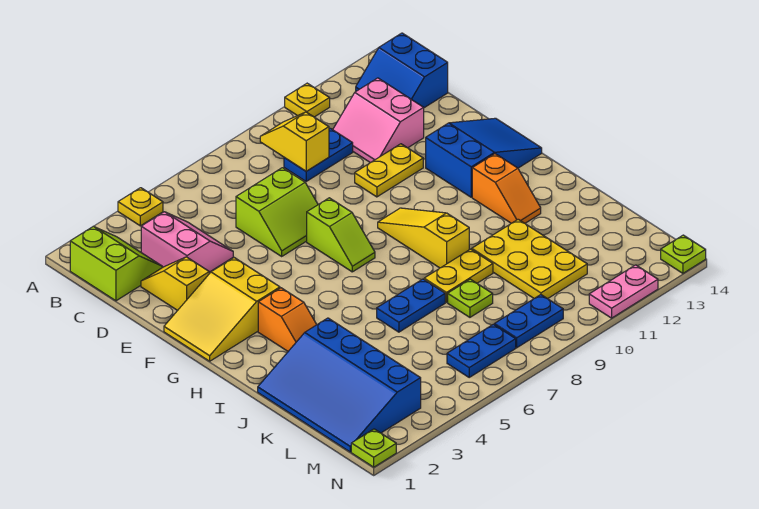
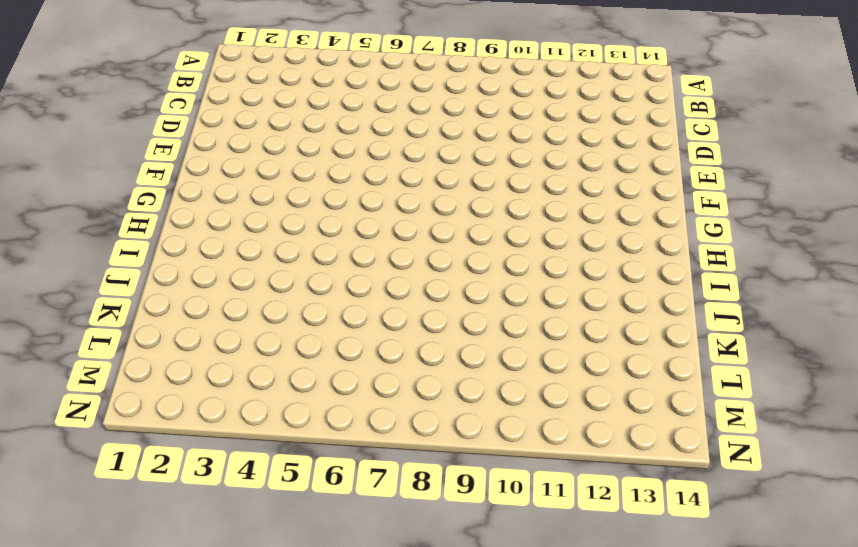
none -> yellow plate A4 level 1
none -> yellow plate A11 level 1
none -> lime slope B1:C2 level 1 top 1

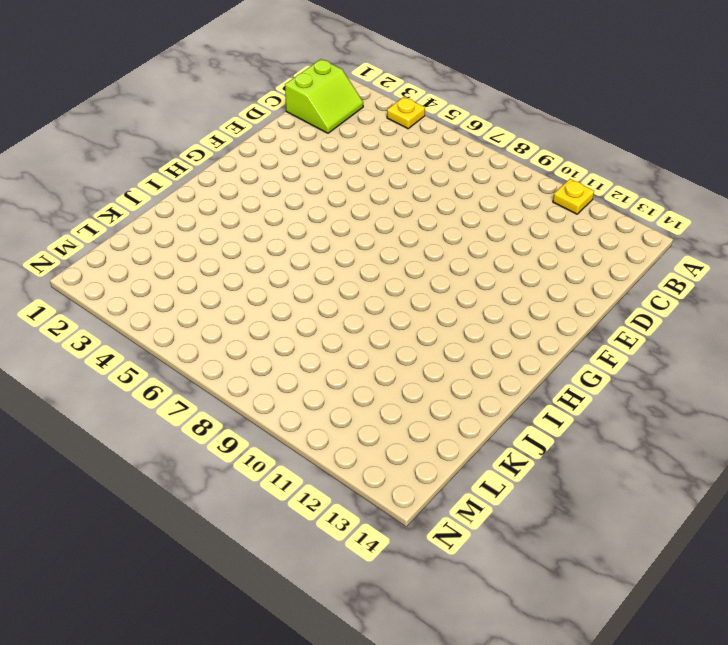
none -> blue slope B13:C14 level 1 top 14
none -> pink slope C3:D4 level 1 top 3
none -> blue plate C9:C10 level 1

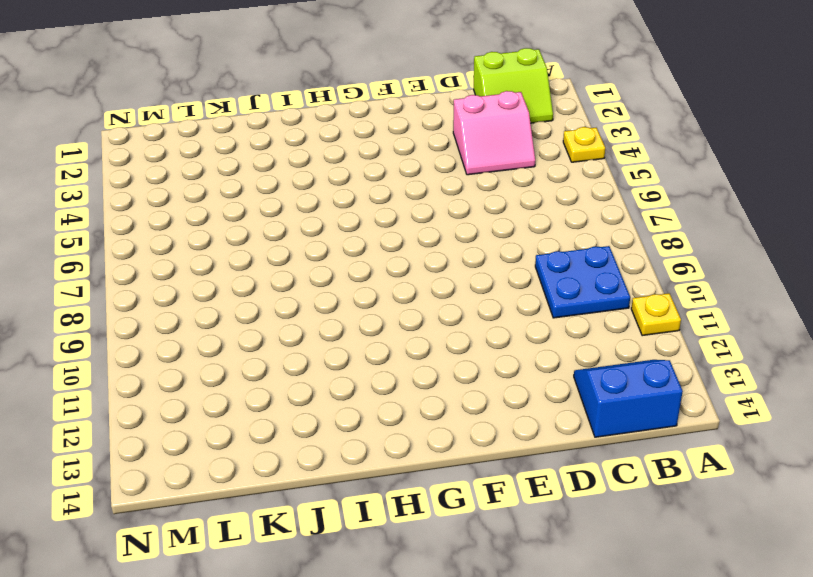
blue plate B9:C10 level 1 -> blue plate C9:C10 level 1
none -> pink slope C11:D12 level 1 top 12
none -> yellow slope D2:E2 level 1 top E
none -> lime slope D6:E7 level 1 top D

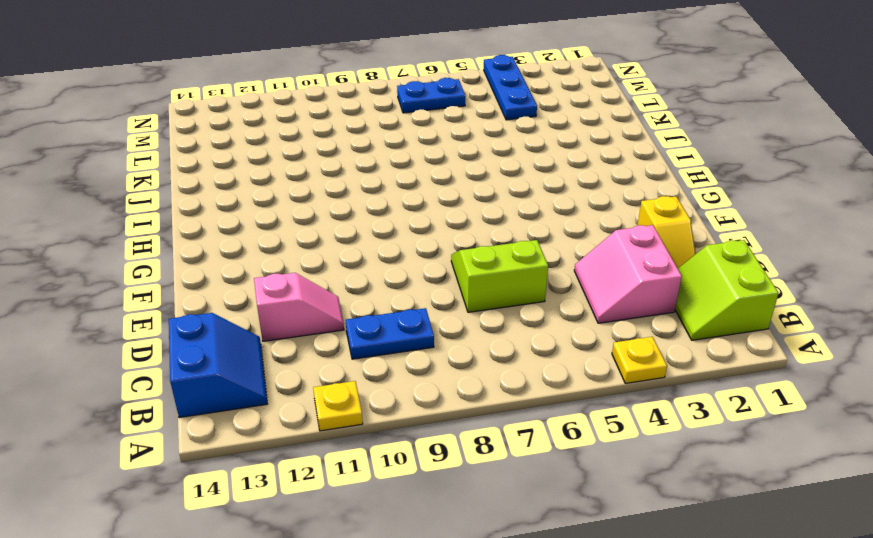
pink slope D11:D12 level 1 top 12 -> pink slope C11:D12 level 1 top 12
blue plate L4:N4 level 1 -> none
none -> yellow plate E10:E11 level 1
none -> yellow slope F1:G3 level 1 top 3
none -> lime slope F7:G7 level 1 top F

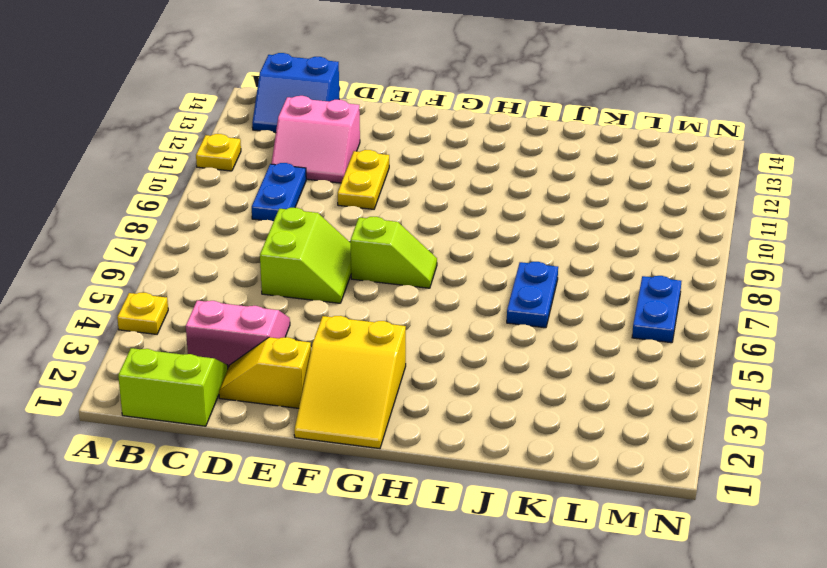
none -> blue slope F12:G14 level 1 top 12
none -> yellow slope G9:I9 level 1 top I
none -> orange slope H3:I3 level 1 top H

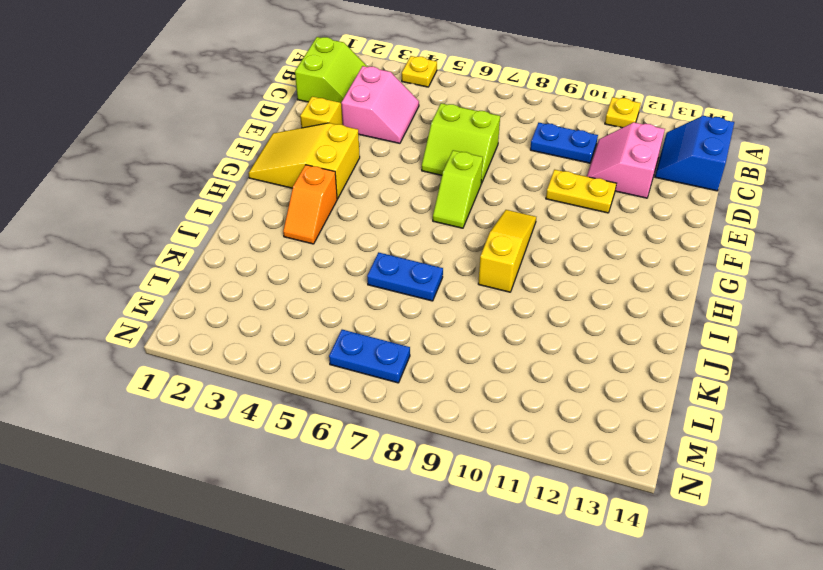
none -> blue slope F12:G14 level 1 top 12
none -> orange slope H12:I12 level 1 top H
none -> blue slope J1:M3 level 1 top 3

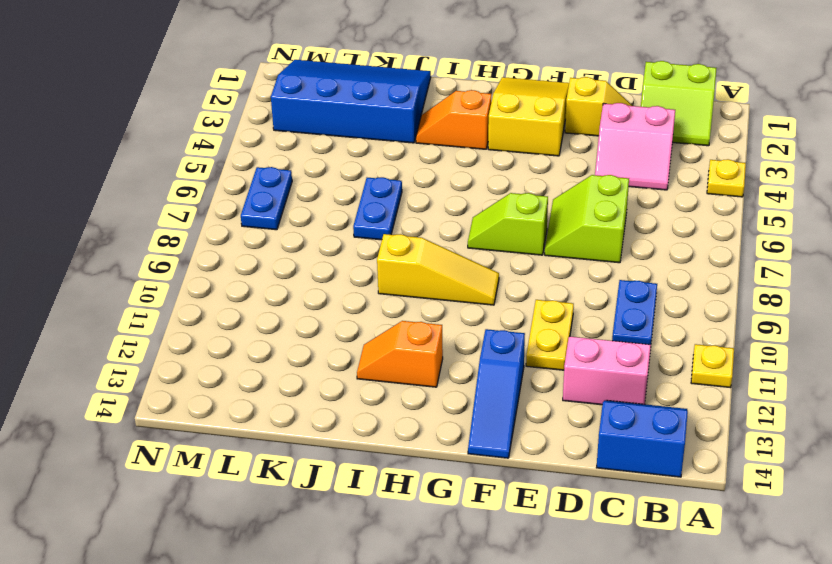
blue slope F12:F14 level 1 top 12 -> blue slope F12:G14 level 1 top 12
none -> yellow plate J8:J9 level 1
none -> yellow plate J10:L11 level 1
none -> lime plate K8 level 1

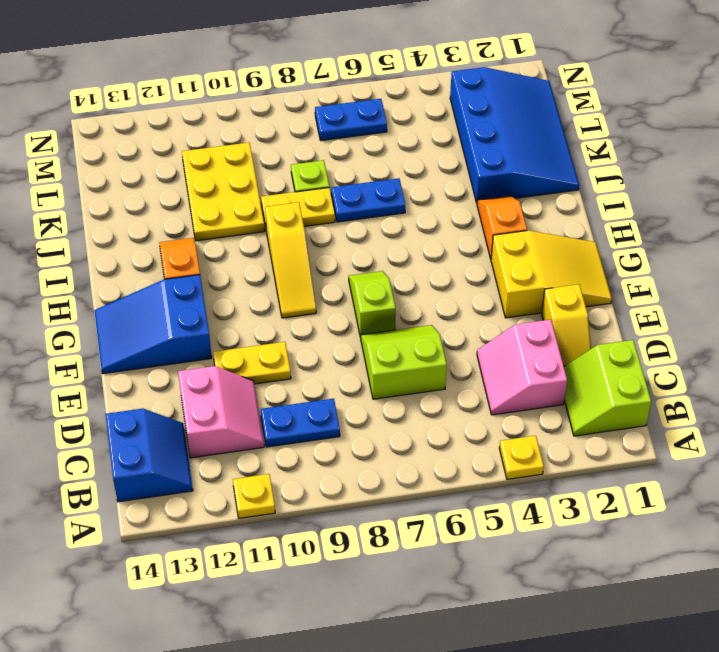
none -> blue plate M8:M9 level 1
none -> lime plate N1 level 1
none -> pink plate N11:N12 level 1

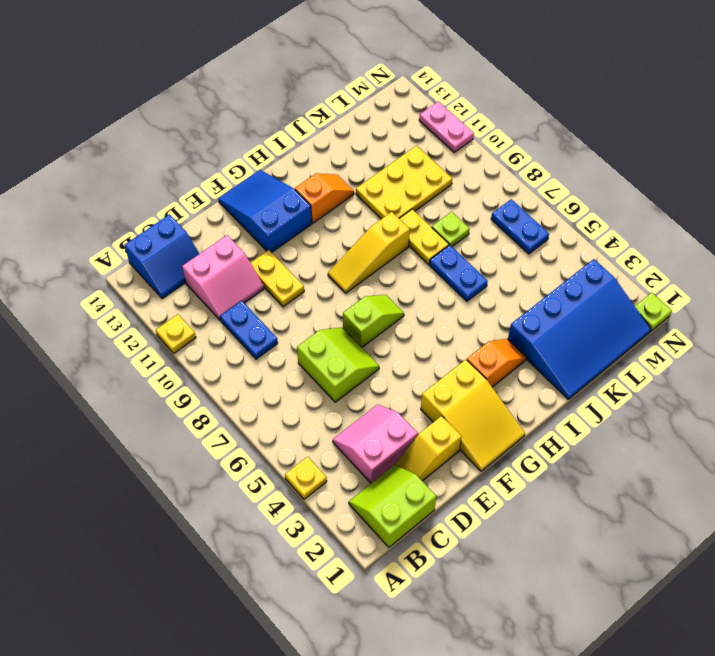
none -> blue plate M8:M9 level 1
none -> lime plate N14 level 1
none -> yellow slope B9:C9 level 2 top C

